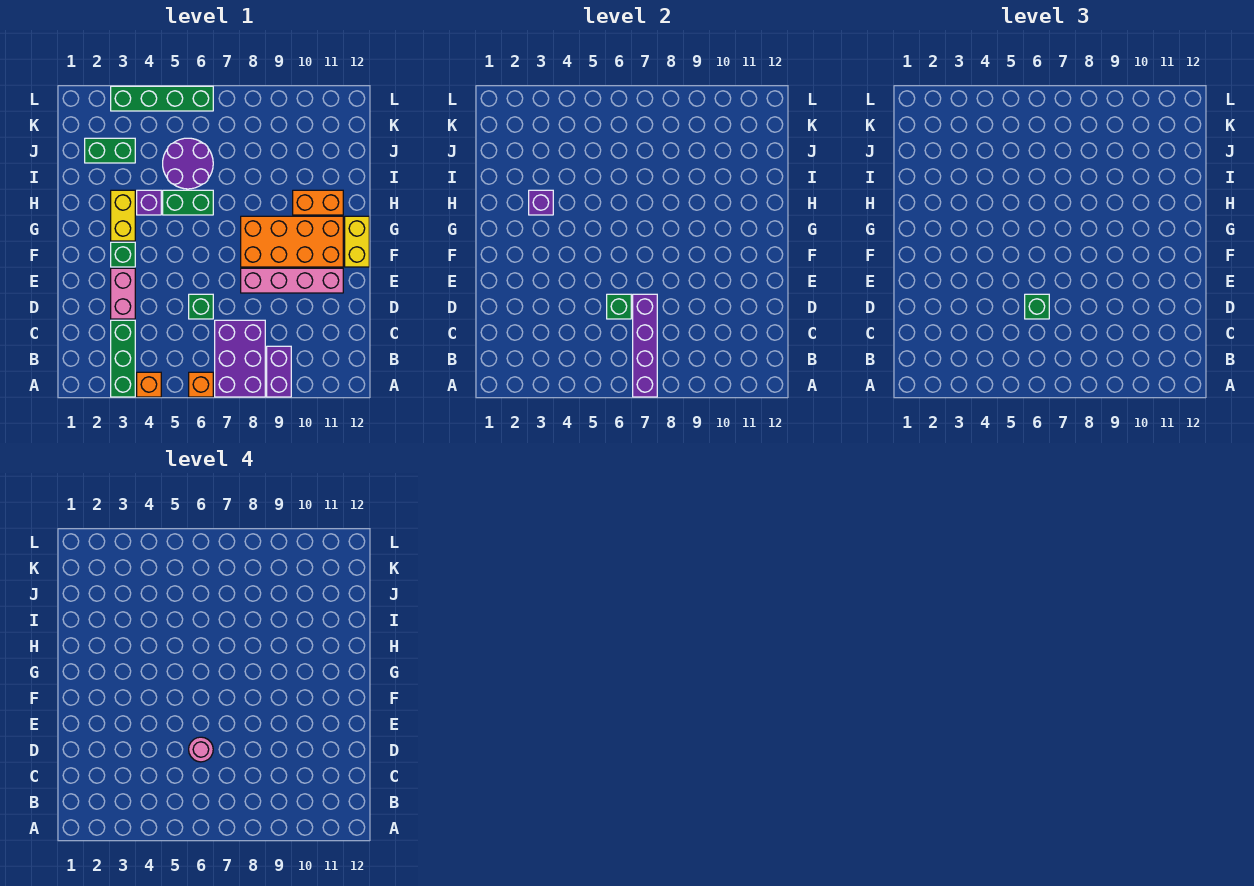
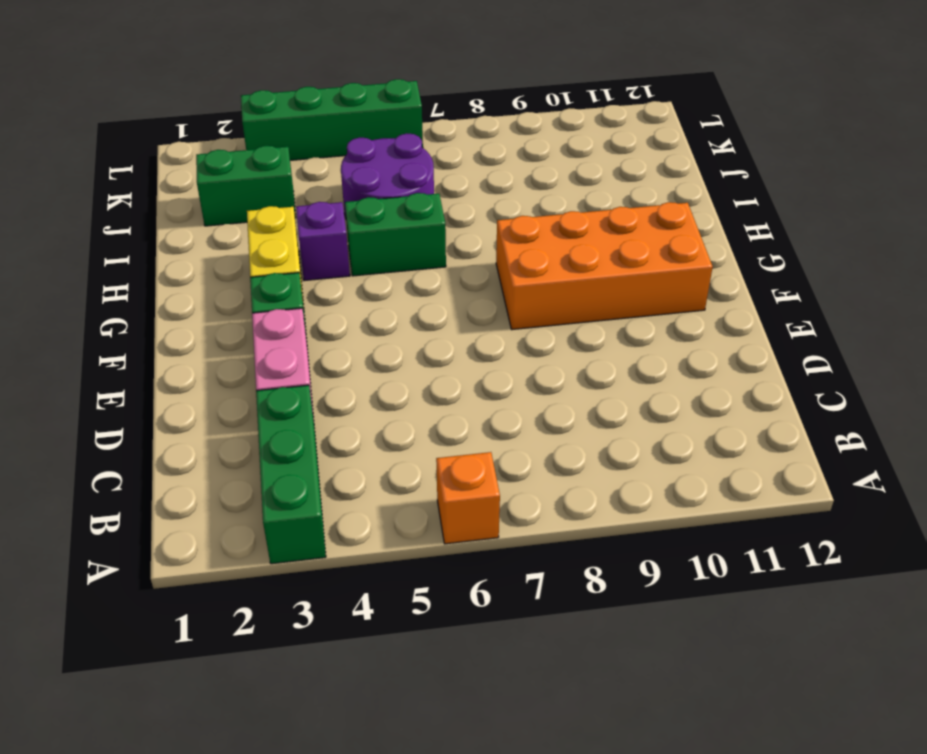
none -> orange brick A4 level 1
none -> purple brick A7:C8 level 1
none -> purple brick A9:B9 level 1

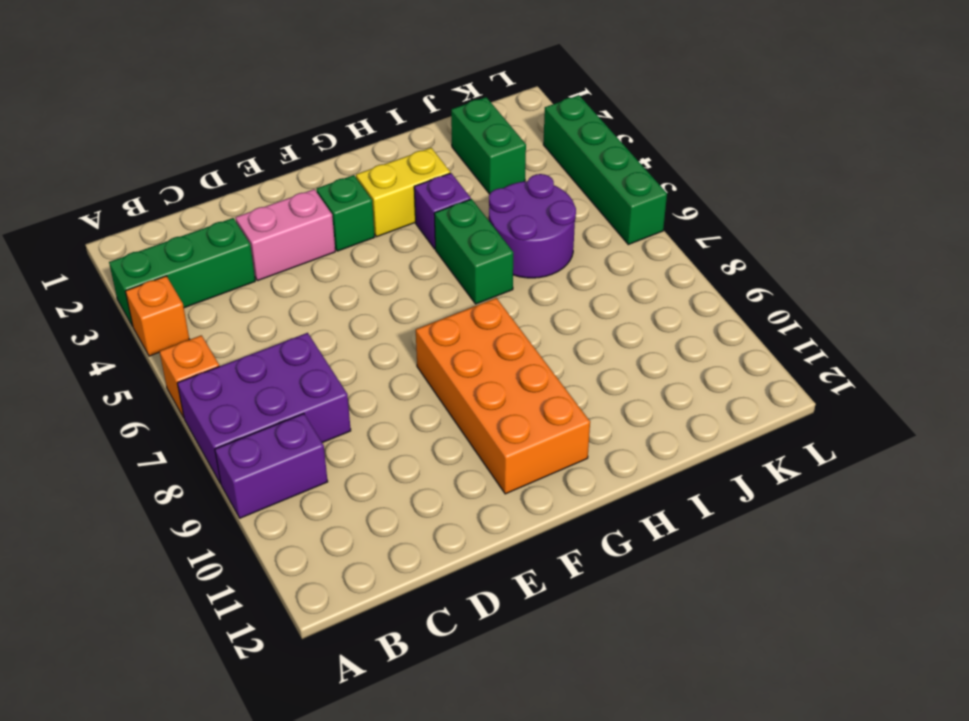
none -> green brick D6 level 1
none -> pink brick E8:E11 level 1
none -> yellow brick F12:G12 level 1

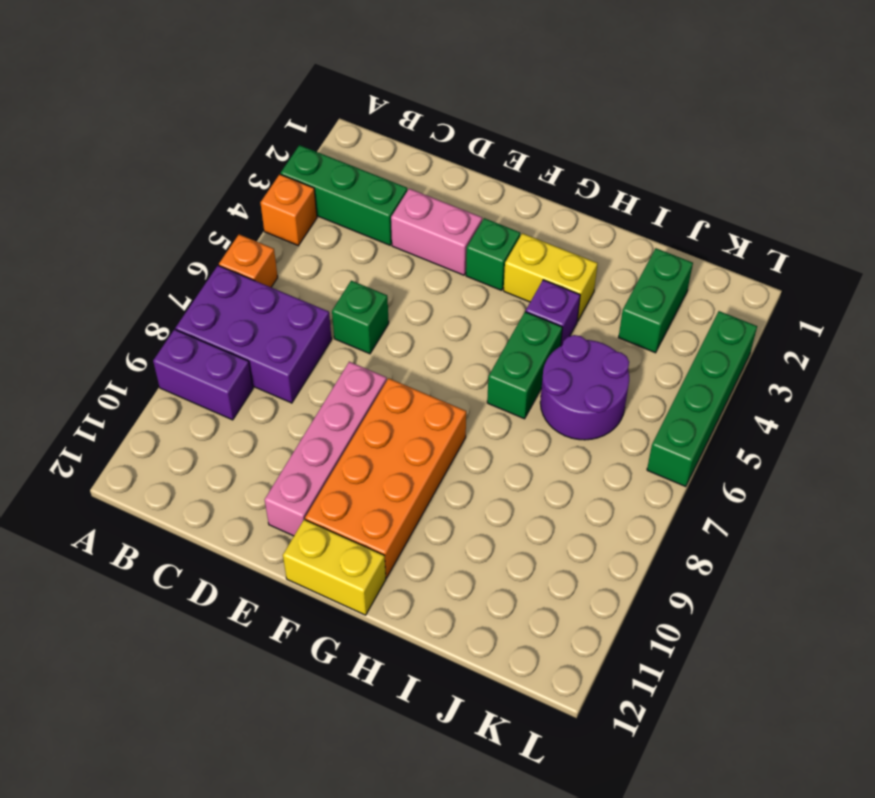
none -> orange brick H10:H11 level 1
none -> purple brick A7:D7 level 2
none -> green brick D6 level 2

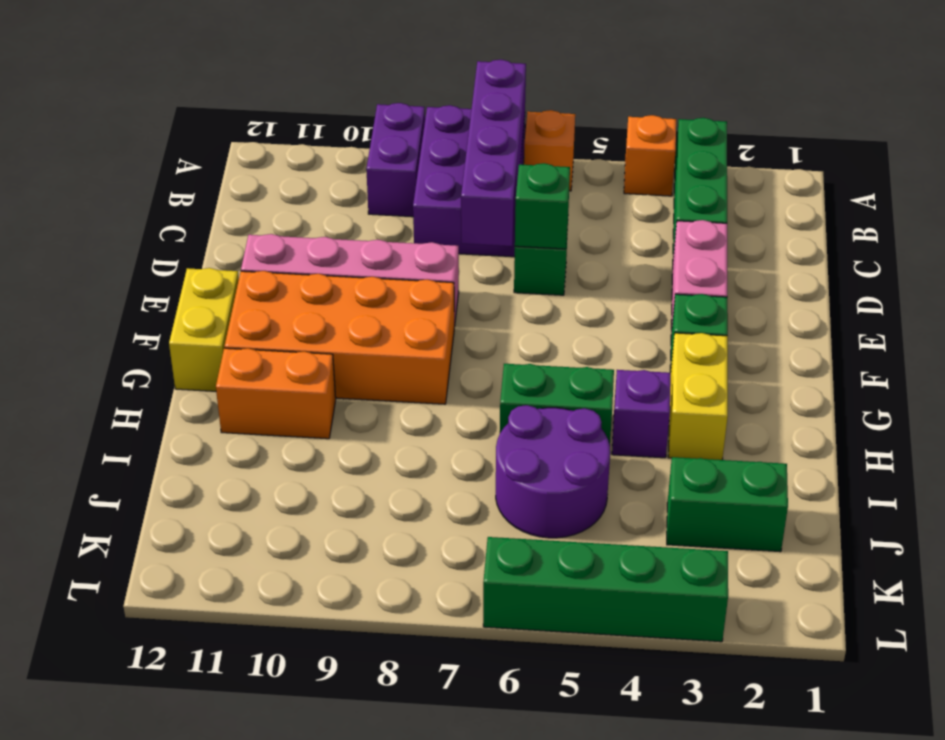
none -> purple brick H3 level 2
none -> green brick D6 level 3
none -> pink round brick D6 level 4

